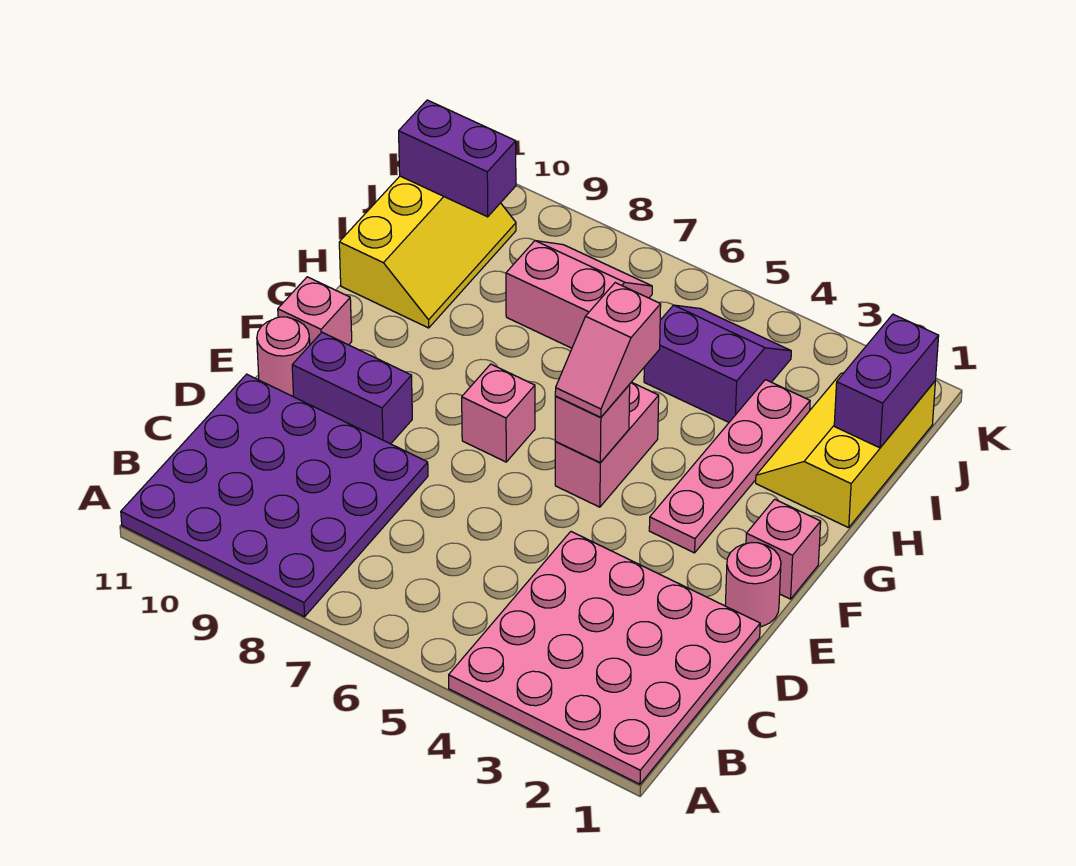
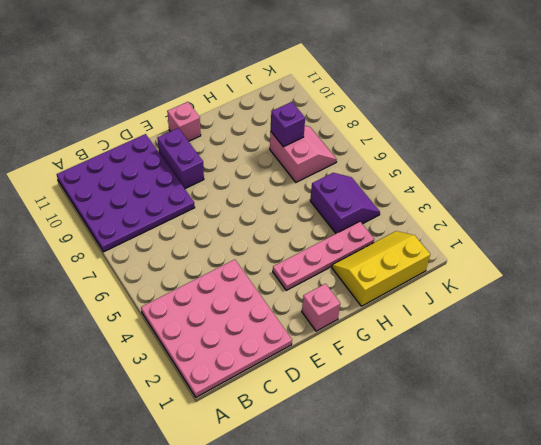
purple brick I8 level 2 -> none
none -> pink round brick E1 level 1
none -> pink round brick E11 level 1
none -> pink brick F5:G5 level 1

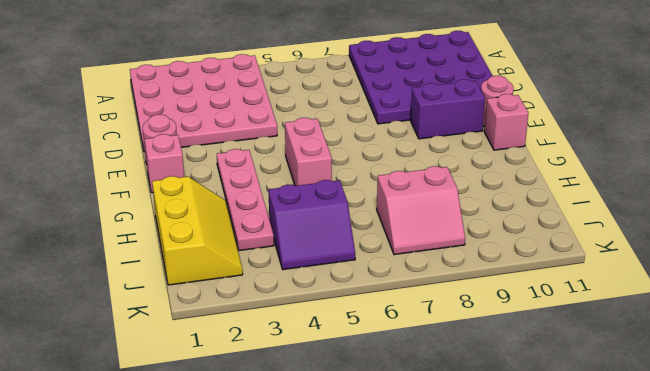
none -> pink brick F7 level 1
none -> yellow slope H10:J11 level 1 top 11
none -> pink brick F5 level 2

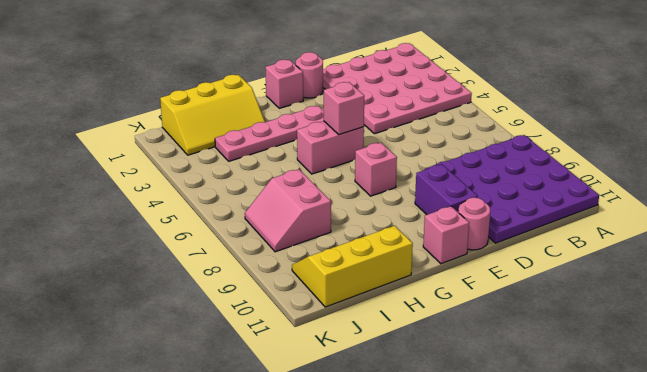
none -> purple slope I4:J5 level 1 top I
none -> purple brick I1:J1 level 2
none -> purple brick J10:J11 level 2

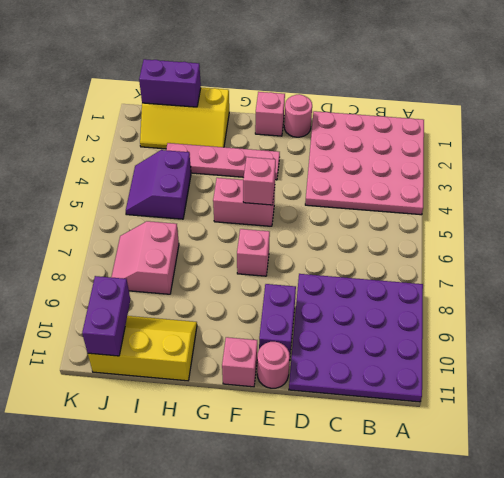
none -> pink slope F5:G5 level 3 top G

